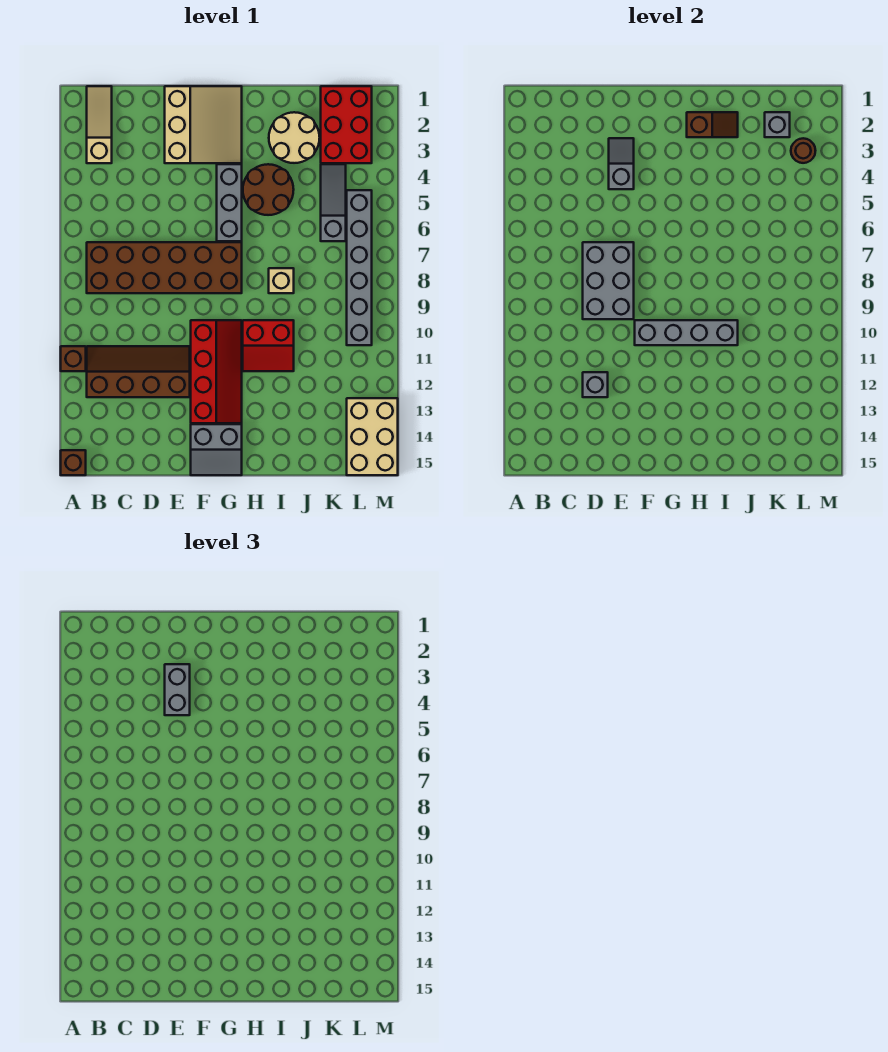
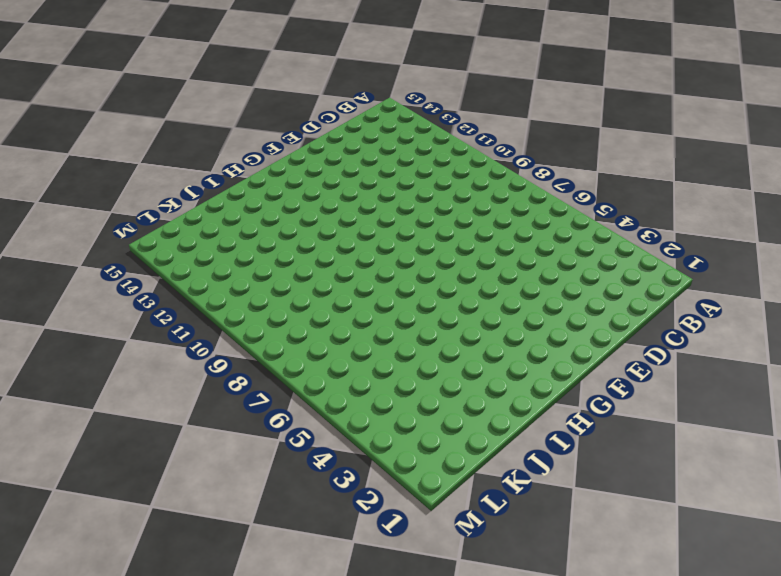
none -> brown brick A11 level 1
none -> brown brick A15 level 1
none -> tan slope B1:B3 level 1 top 3

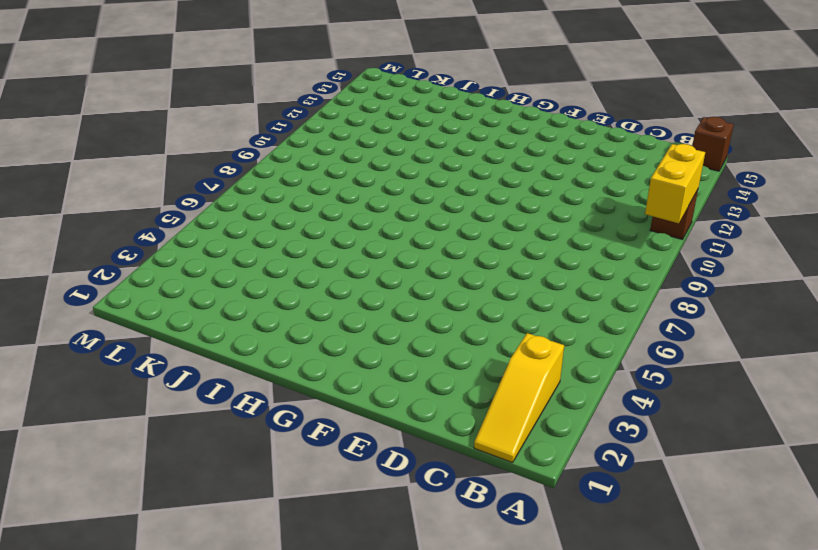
yellow brick A10:A11 level 2 -> none
yellow slope B1:B3 level 1 top 3 -> tan slope B1:B3 level 1 top 3
none -> brown brick B7:G8 level 1
none -> brown slope B11:E12 level 1 top 12
none -> tan slope E1:G3 level 1 top E

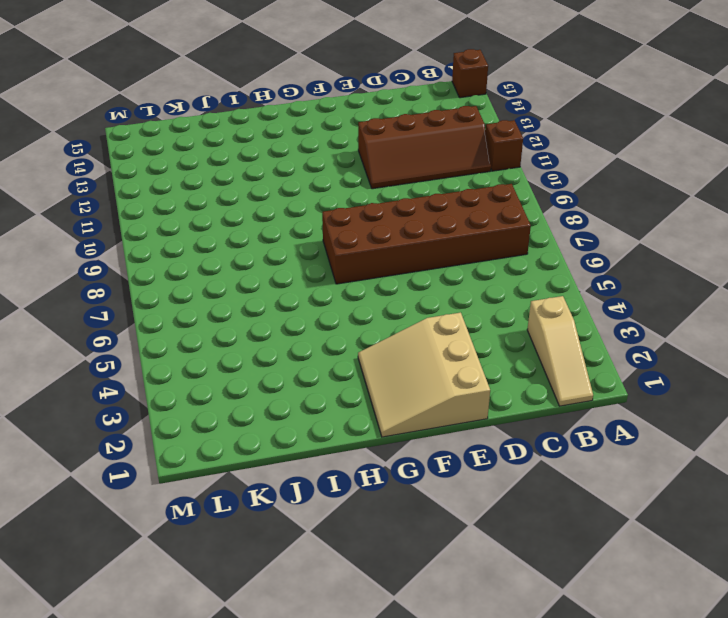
none -> red slope F10:G13 level 1 top F
none -> grey slope F14:G15 level 1 top 14
none -> grey brick G4:G6 level 1

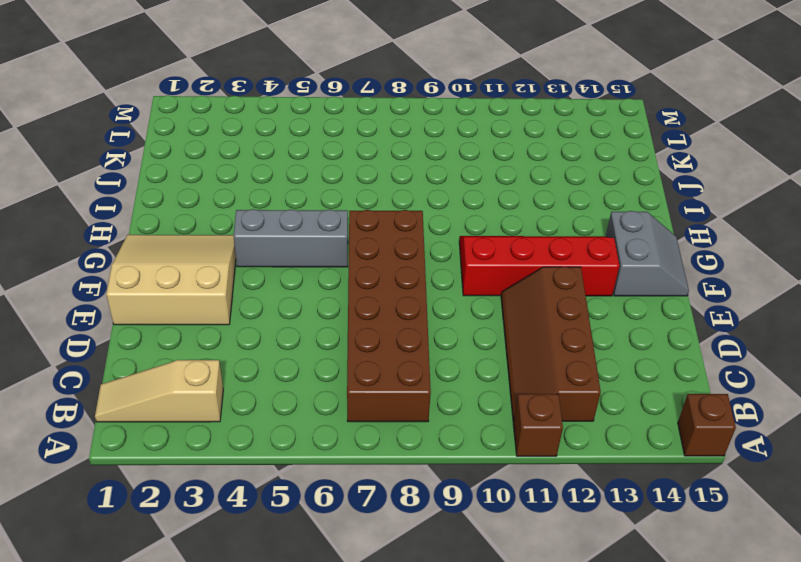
none -> brown round brick H4:I5 level 1
none -> red slope H10:I11 level 1 top 10
none -> tan round brick I2:J3 level 1

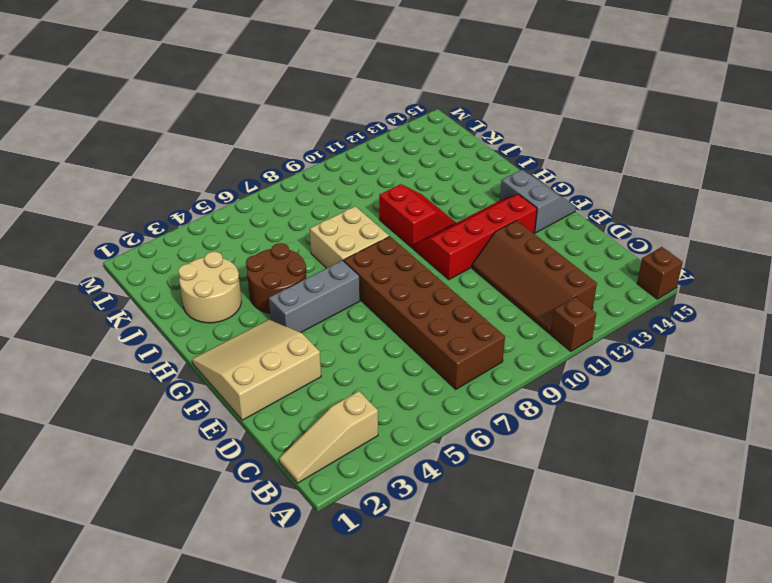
tan brick H7:I8 level 1 -> tan brick I8 level 1
none -> red brick K1:L3 level 1
none -> grey slope K4:K6 level 1 top 6
none -> grey brick L5:L10 level 1

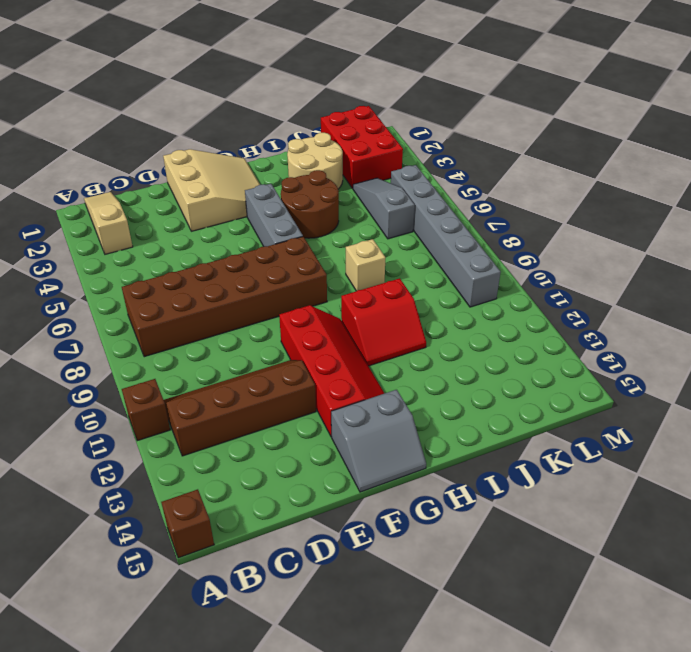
none -> tan brick L13:M15 level 1
none -> grey brick D7:E9 level 2
none -> grey brick D12 level 2

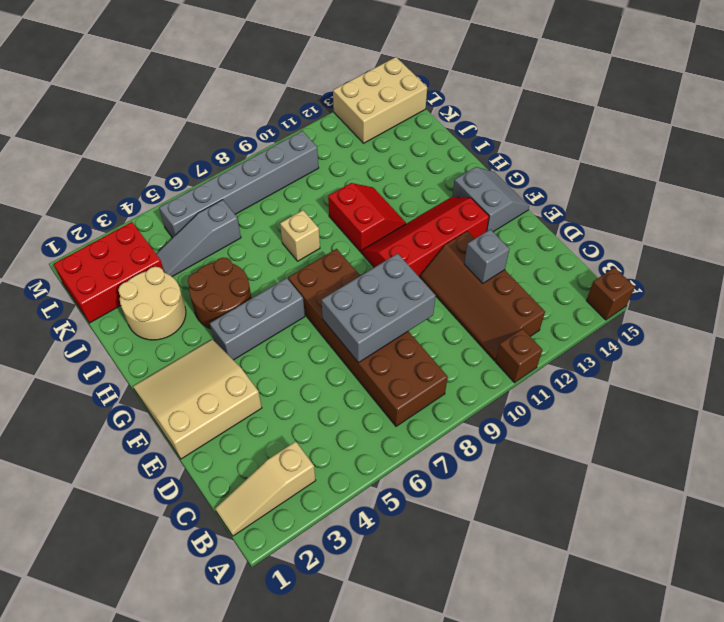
none -> grey slope E3:E4 level 2 top 4
none -> grey brick F10:I10 level 2
none -> brown slope H2:I2 level 2 top H

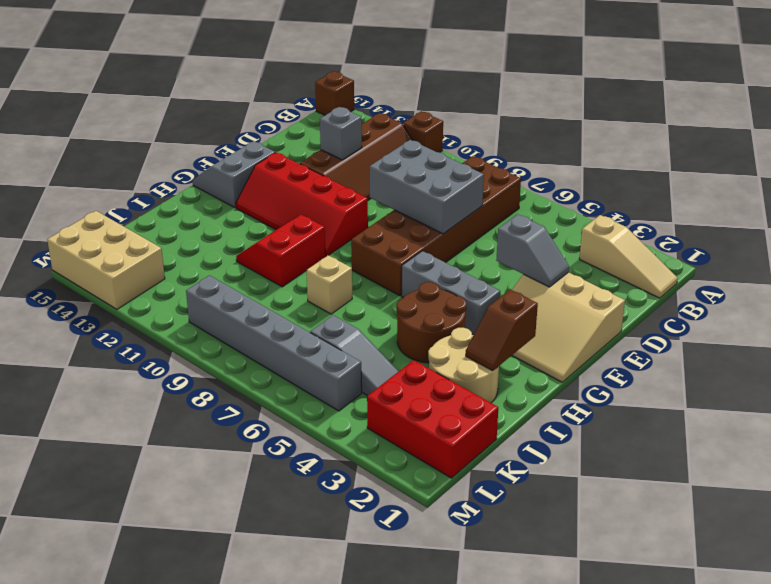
none -> grey brick F10:I10 level 2
none -> grey brick K2 level 2
none -> brown round brick L3 level 2

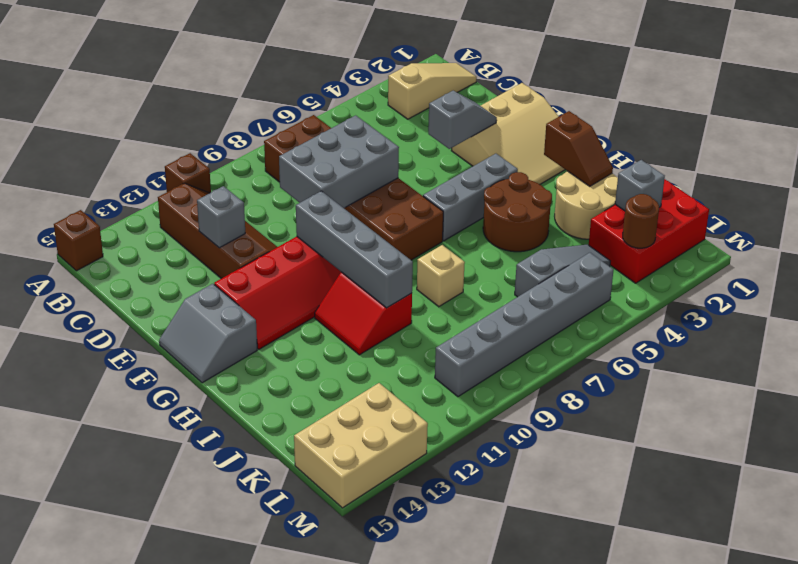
none -> grey brick E3:E4 level 3

